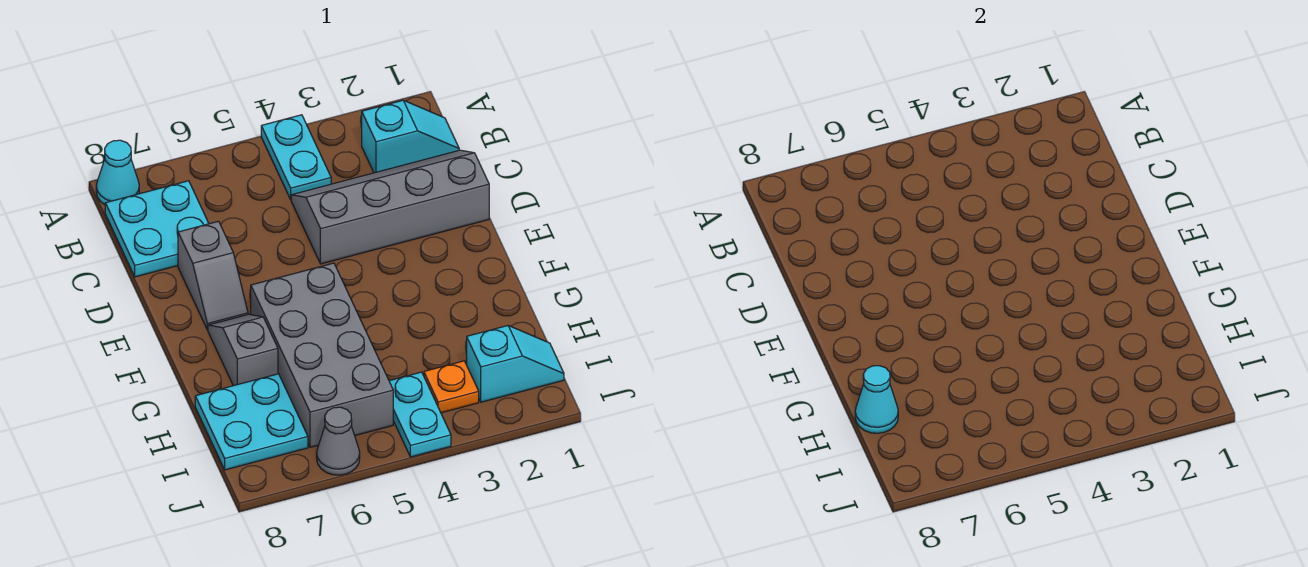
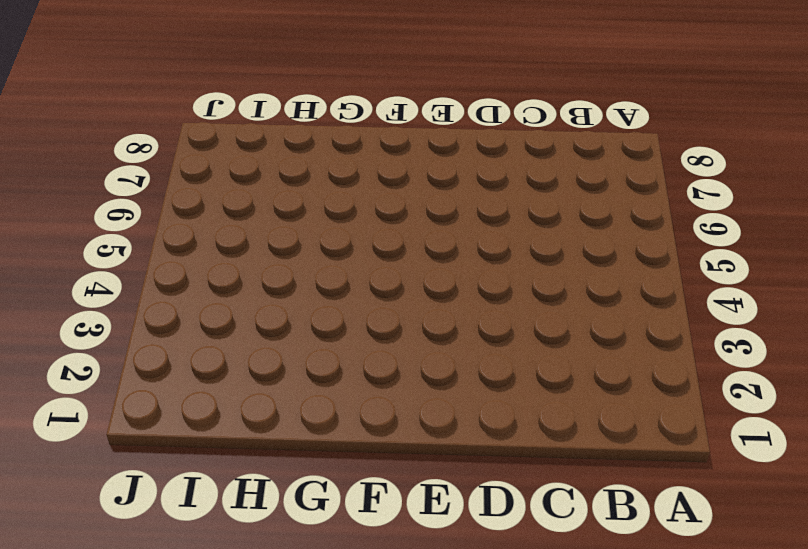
none -> cyan plate A4:B4 level 1
none -> cyan cone A8 level 1
none -> cyan slope B1:B2 level 1 top 2

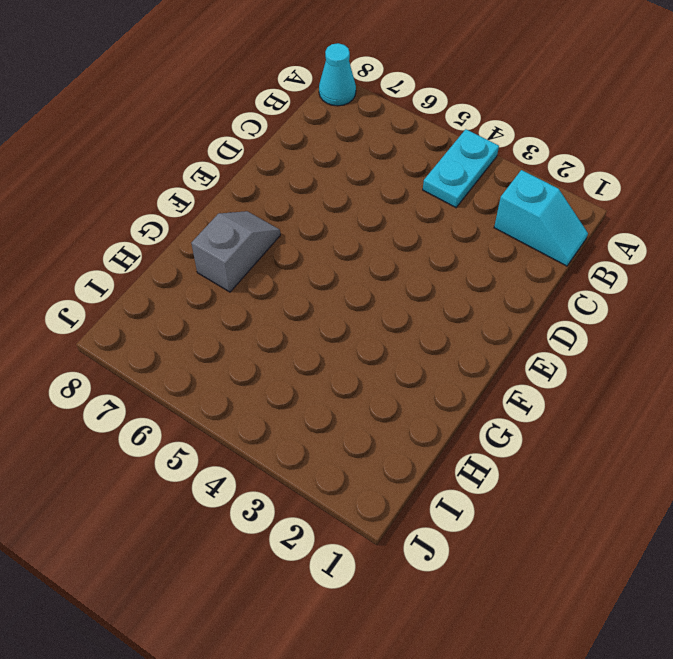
none -> cyan plate B7:C8 level 1
none -> grey slope C1:D4 level 1 top D
none -> grey slope D7:E7 level 1 top D

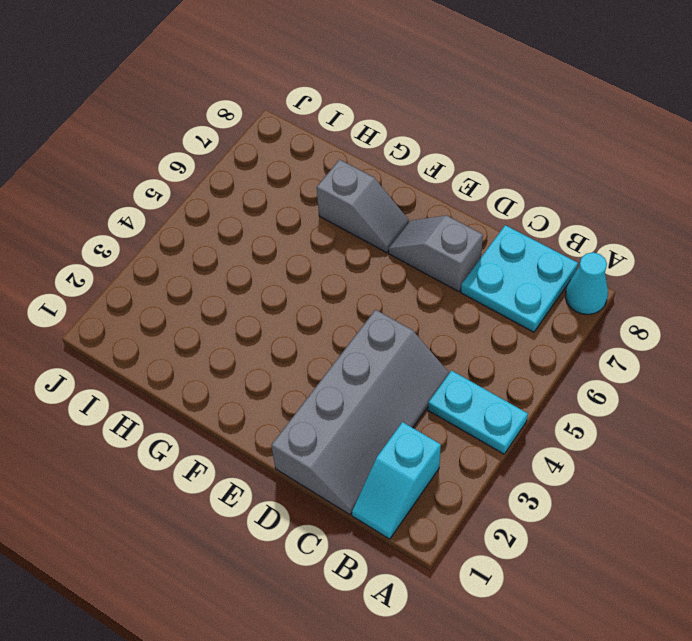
none -> grey brick F5:I6 level 1
none -> cyan plate H7:I8 level 1
none -> cyan slope I1:I2 level 1 top 2

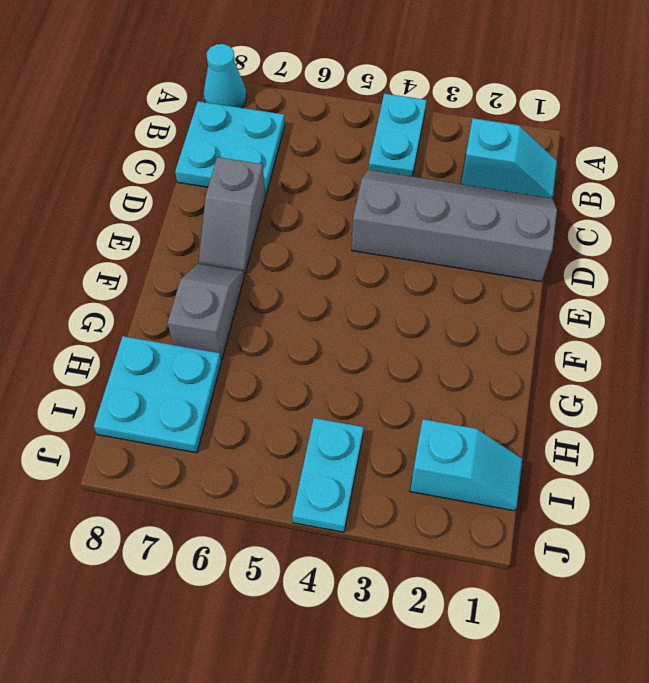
none -> grey brick F5:I6 level 1
none -> orange plate I3 level 1
none -> grey cone J6 level 1

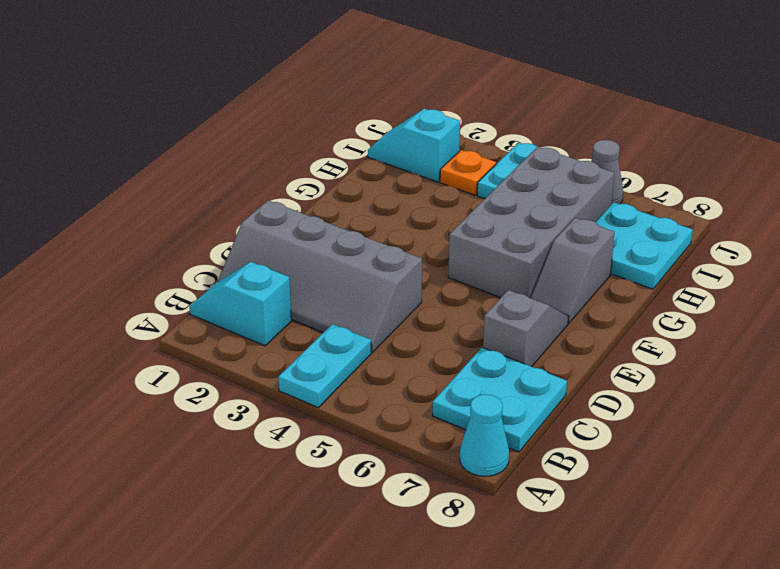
none -> cyan cone H8 level 2

